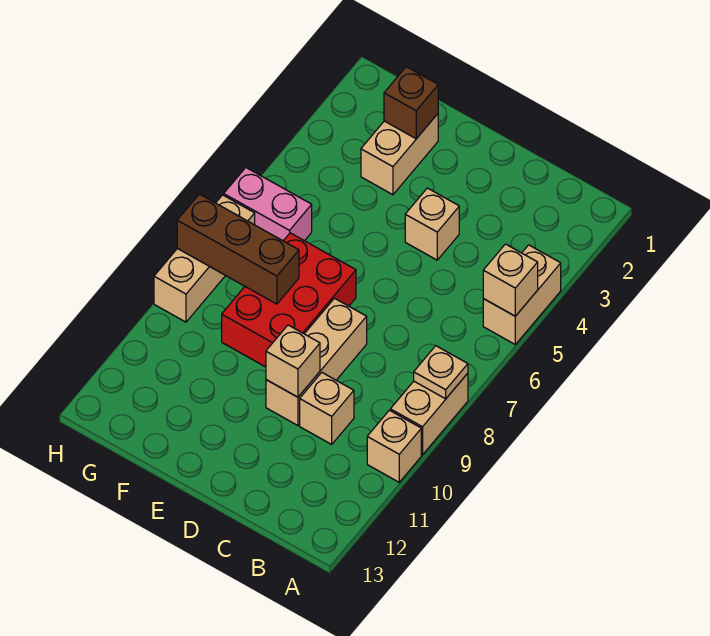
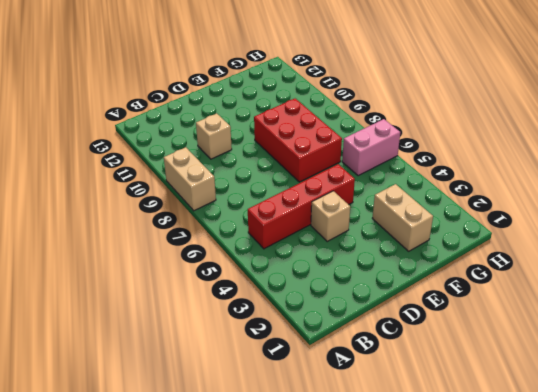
red brick B5:E5 level 1 -> none
none -> tan brick A4:A5 level 1
none -> tan brick A10 level 1
none -> tan brick D8:D10 level 1

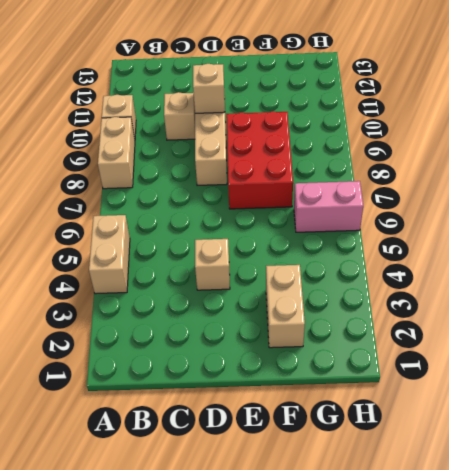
none -> tan brick H7:H9 level 1
none -> tan brick A5 level 2
none -> tan plate A8 level 2

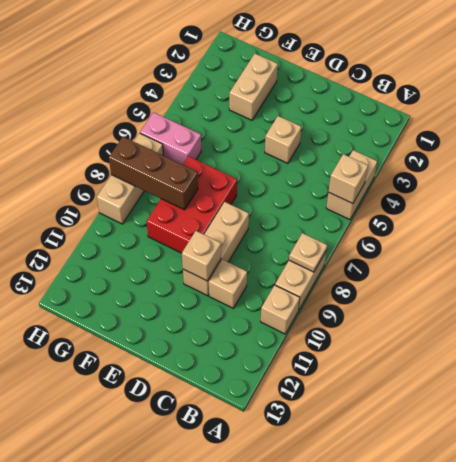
none -> brown brick F2 level 2

